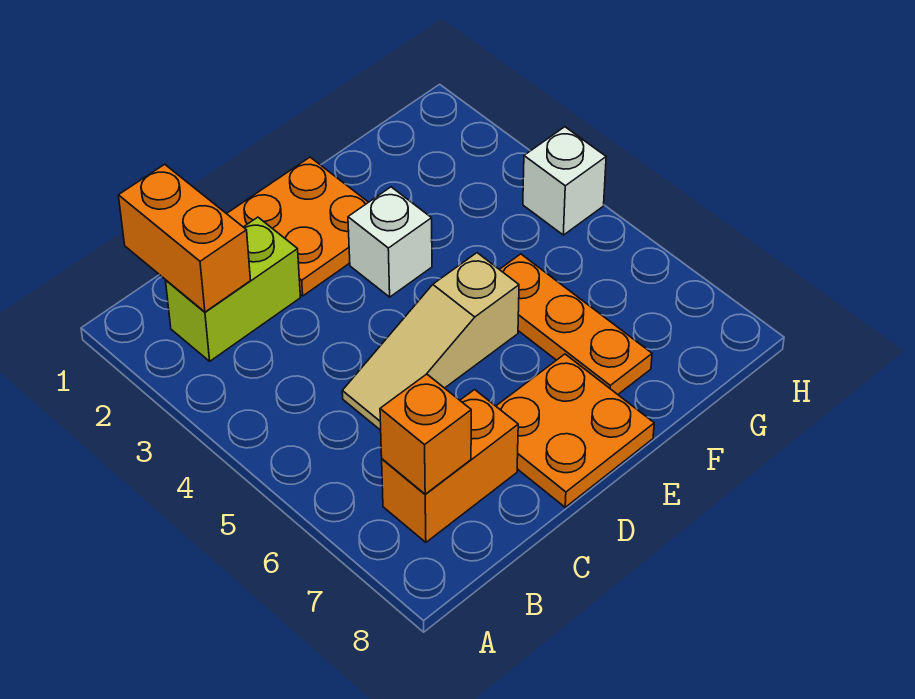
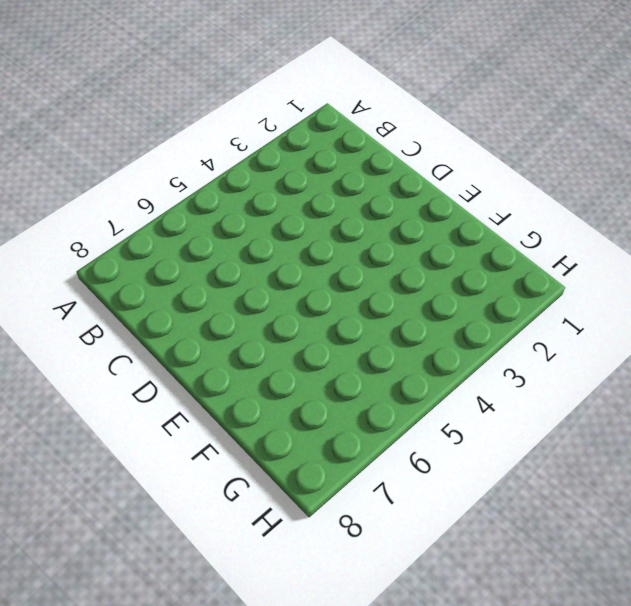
none -> lime brick B2:C2 level 1
none -> orange brick B7:C7 level 1

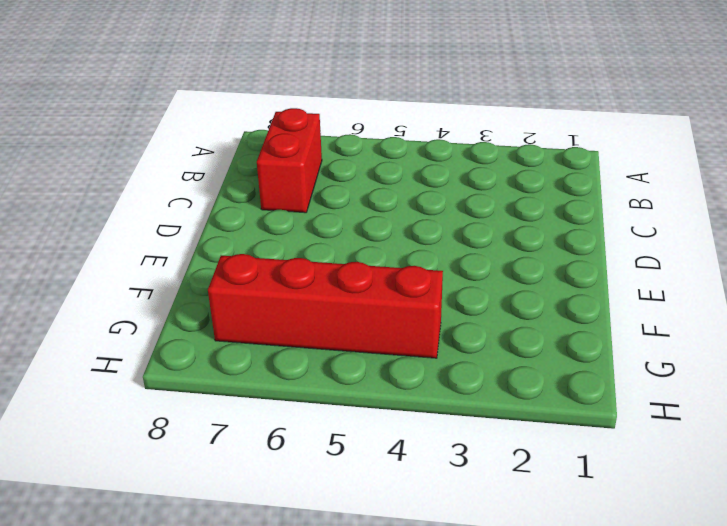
red brick B7:C7 level 1 -> orange brick B7:C7 level 1
red brick G4:G7 level 1 -> none
none -> lime brick B2:C2 level 1
none -> tan slope C5:E5 level 1 top E

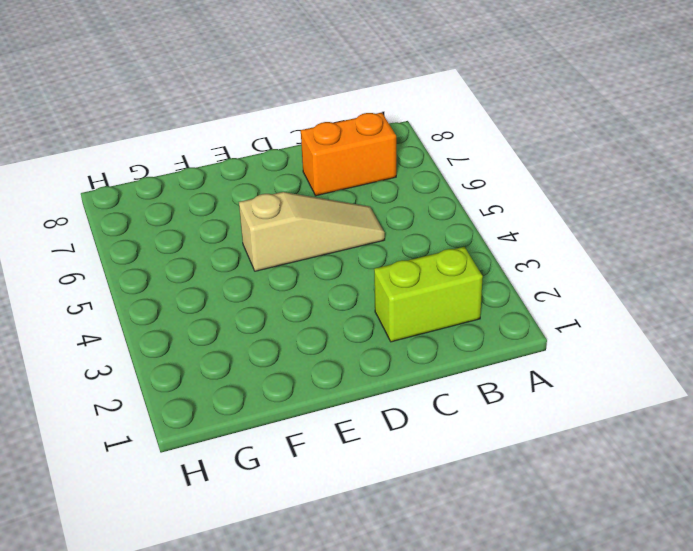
none -> orange plate D1:E2 level 1
none -> orange plate D7:E8 level 1

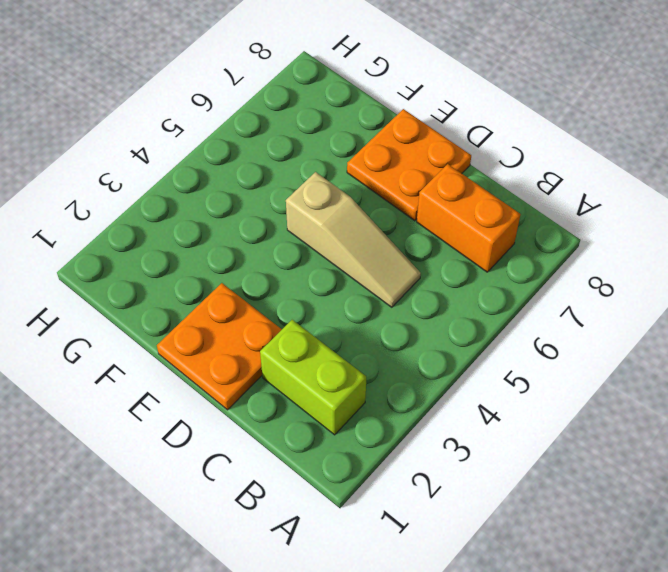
none -> white brick E3 level 1
none -> orange plate F5:F7 level 1

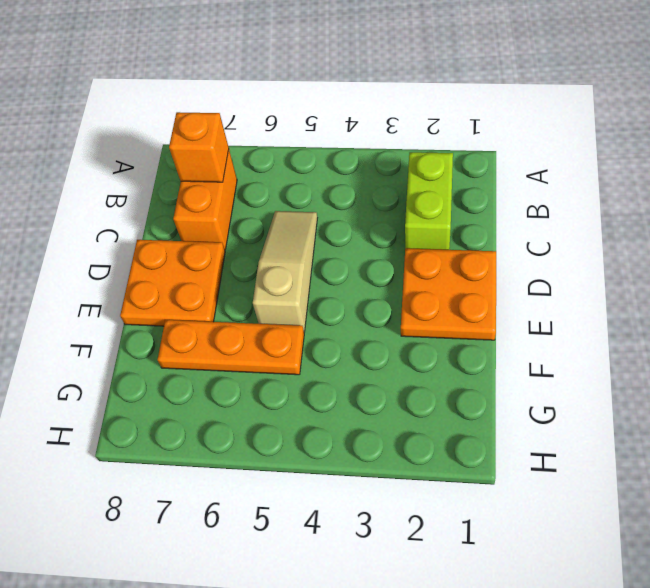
none -> white brick E3 level 1
none -> white brick H4 level 1

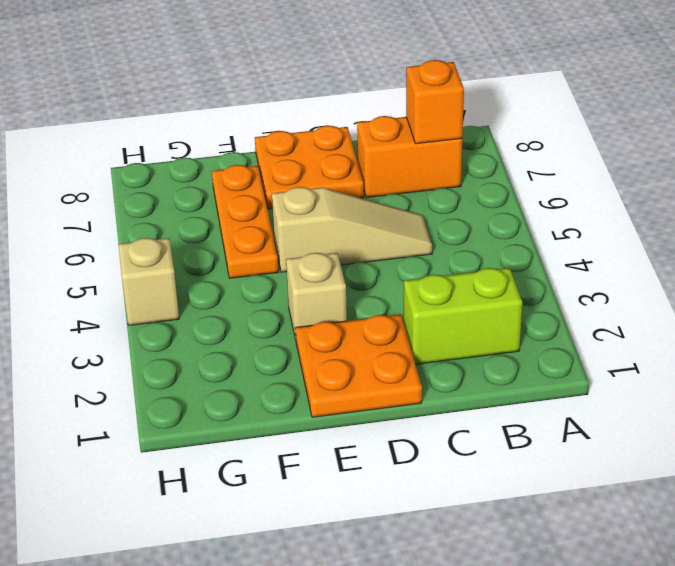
tan brick E3 level 1 -> white brick E3 level 1
tan brick H4 level 1 -> white brick H4 level 1
none -> orange brick B1:B2 level 2

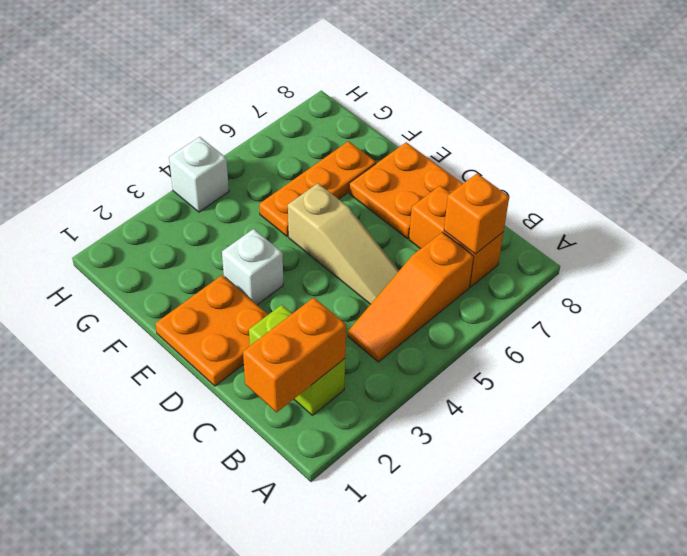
orange slope B4:B6 level 1 top 6 -> none

